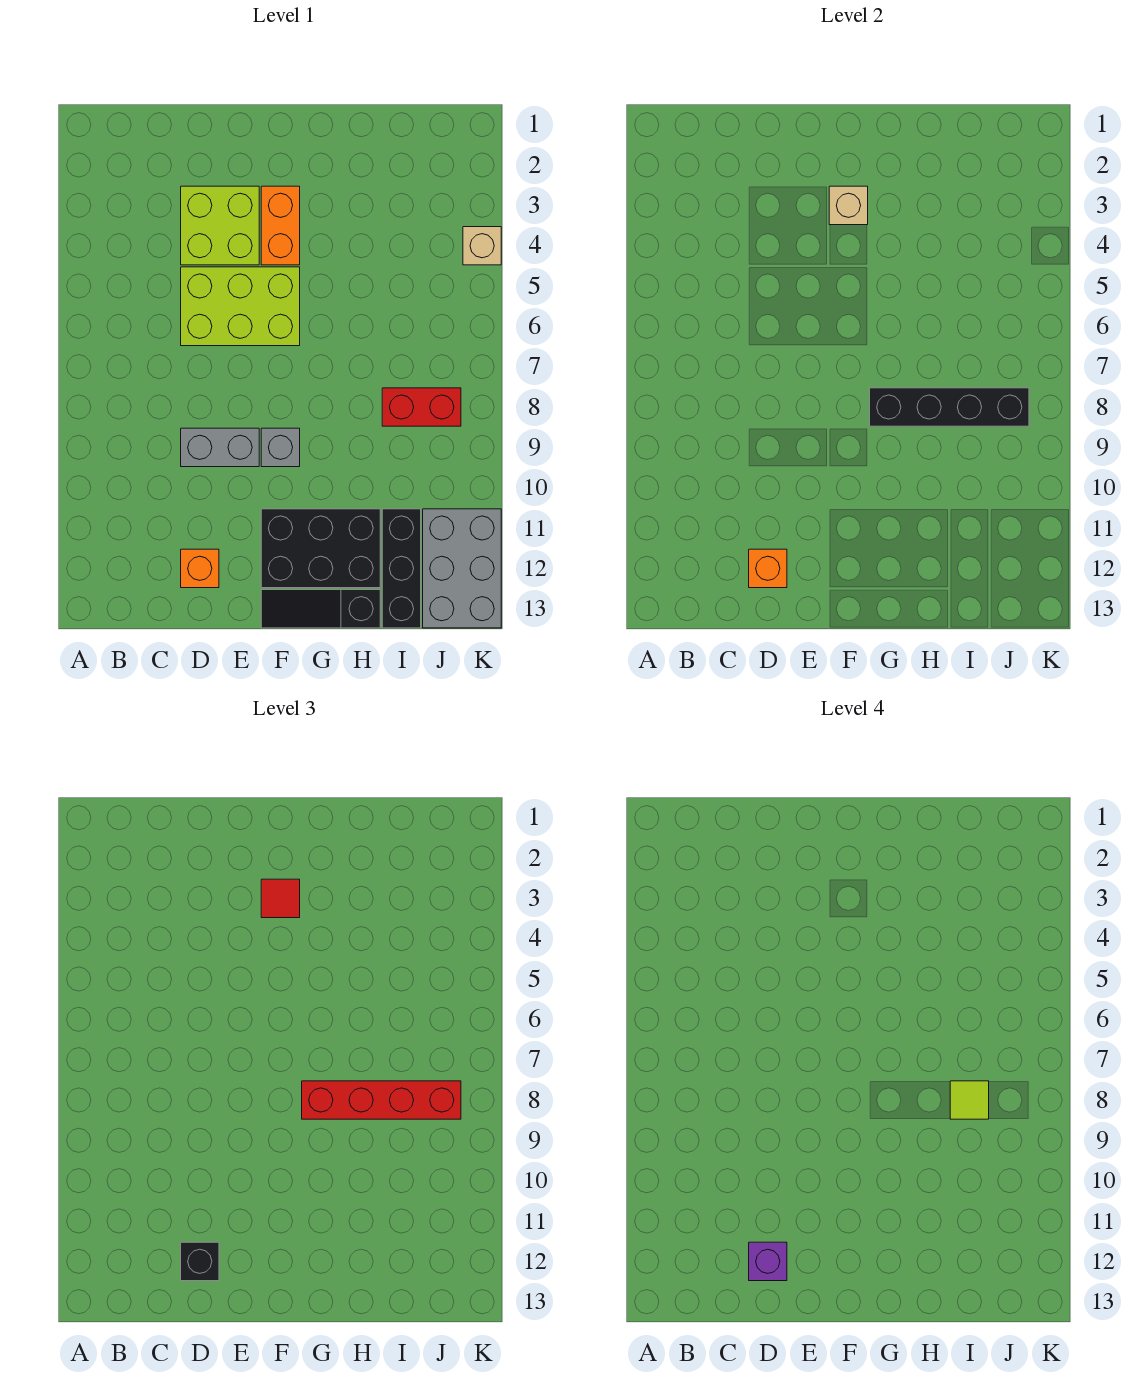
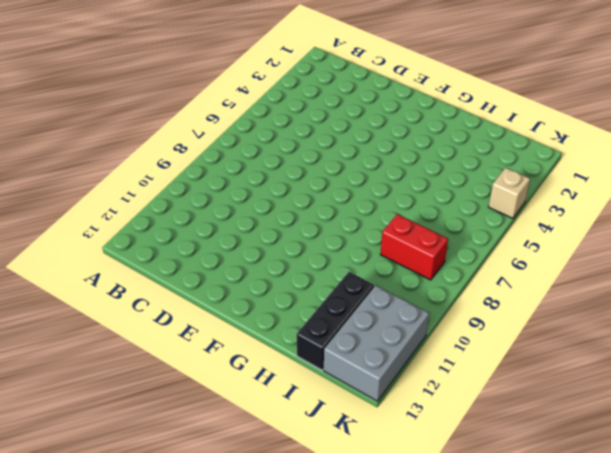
none -> lime brick D3:E4 level 1
none -> lime brick D5:F6 level 1
none -> grey brick D9:E9 level 1

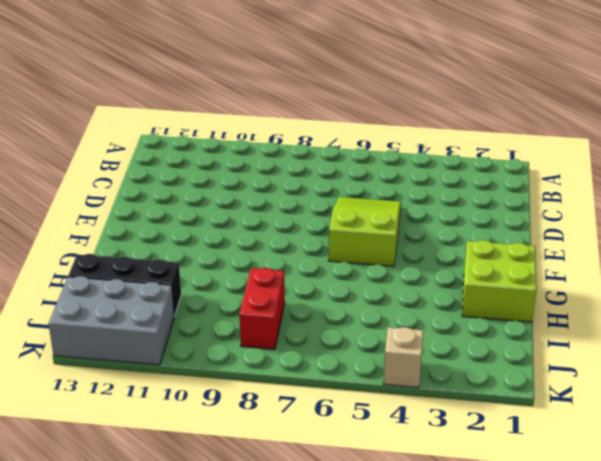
lime slope D5:F6 level 1 top F -> lime brick D5:F6 level 1
lime brick G1:H2 level 1 -> lime brick D3:E4 level 1
none -> grey brick D9:E9 level 1
none -> orange brick D12 level 1
none -> orange brick F3:F4 level 1

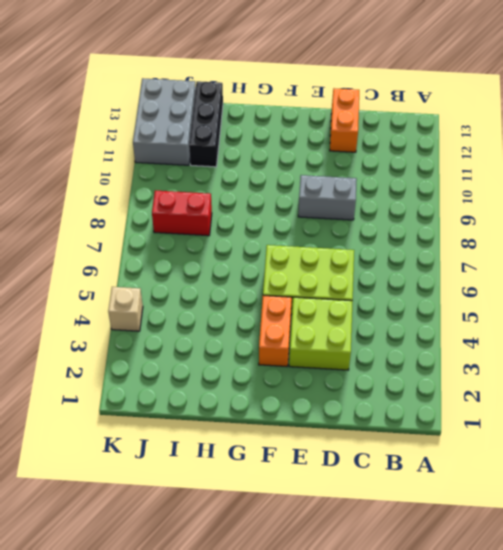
orange brick D12:D13 level 1 -> orange brick D12 level 1
none -> grey brick F9 level 1
none -> black brick F11:H12 level 1
none -> black slope F13:H13 level 1 top H

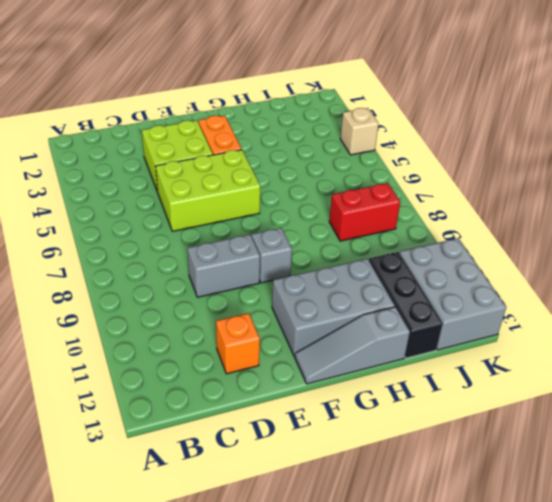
grey brick F11:H12 level 1 -> black brick F11:H12 level 1
grey slope F13:H13 level 1 top H -> black slope F13:H13 level 1 top H
none -> orange brick D12 level 2
none -> tan brick F3 level 2
none -> black brick G8:J8 level 2

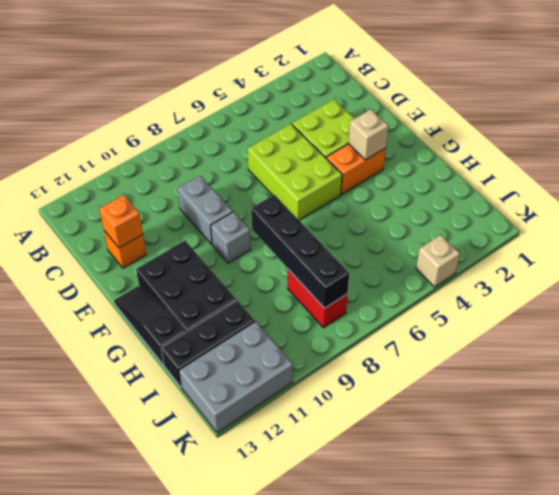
none -> black brick D12 level 3
none -> red tile F3 level 3
none -> red brick G8:J8 level 3

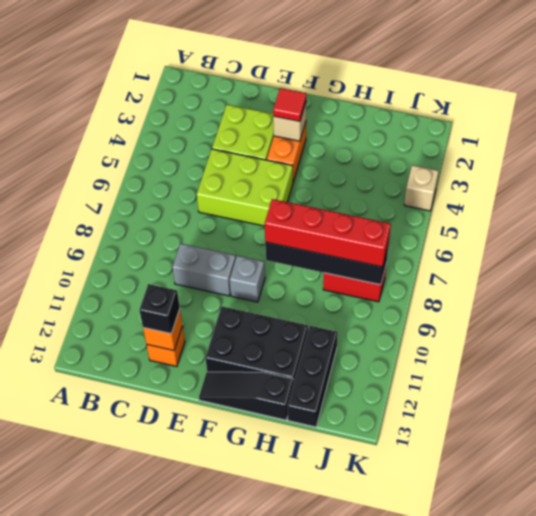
none -> grey brick J11:K13 level 1
none -> purple brick D12 level 4
none -> lime tile I8 level 4

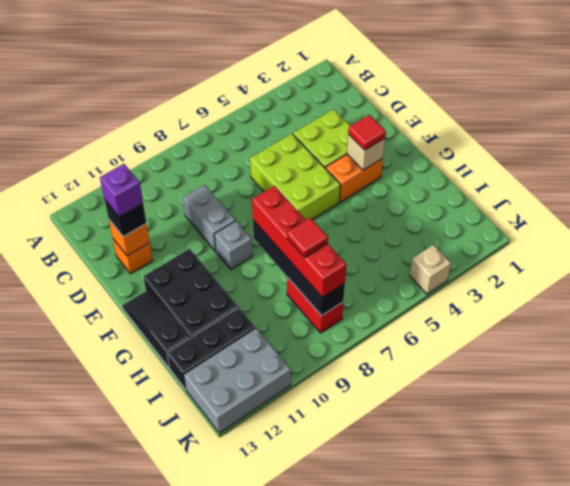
red tile I8 level 4 -> lime tile I8 level 4

